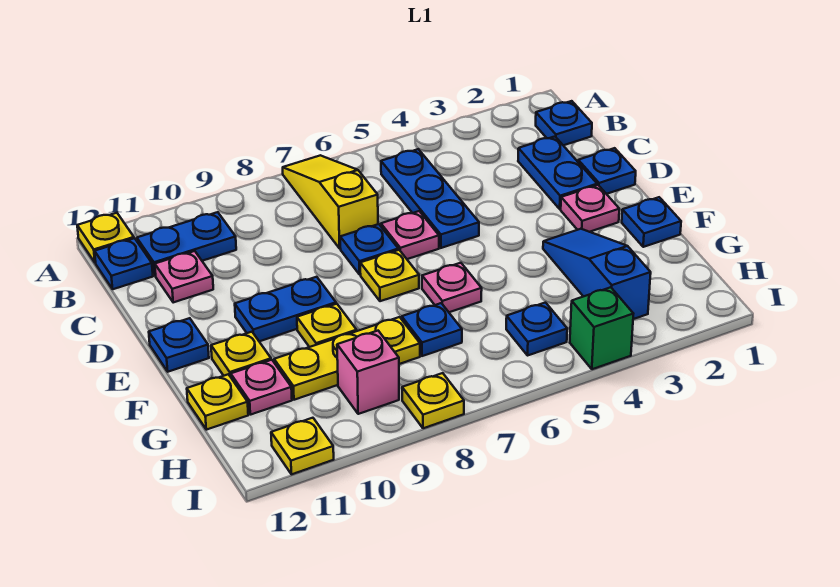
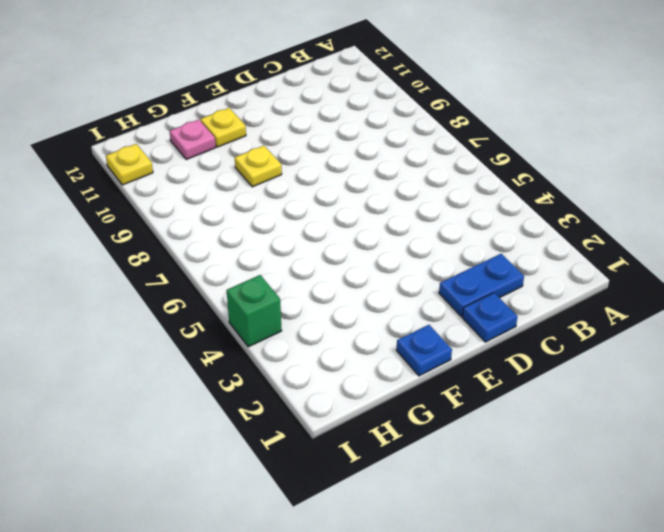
none -> yellow slope A7:C7 level 1 top C
none -> yellow plate A12 level 1
none -> blue plate B1 level 1

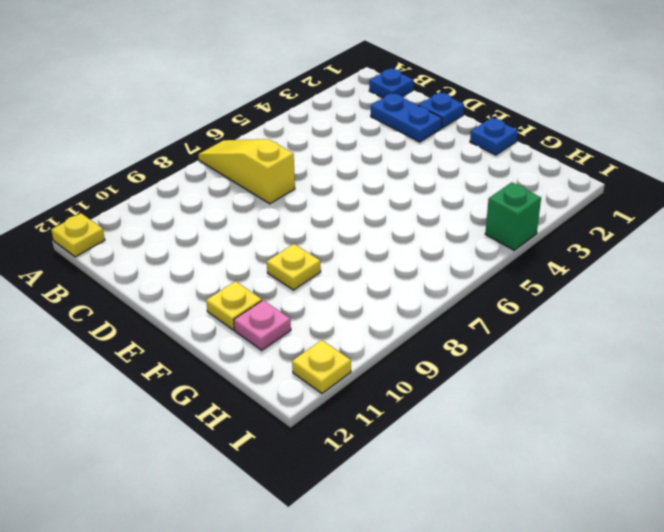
none -> blue plate B5:D5 level 1
none -> blue plate B10:B11 level 1
none -> blue plate B12 level 1

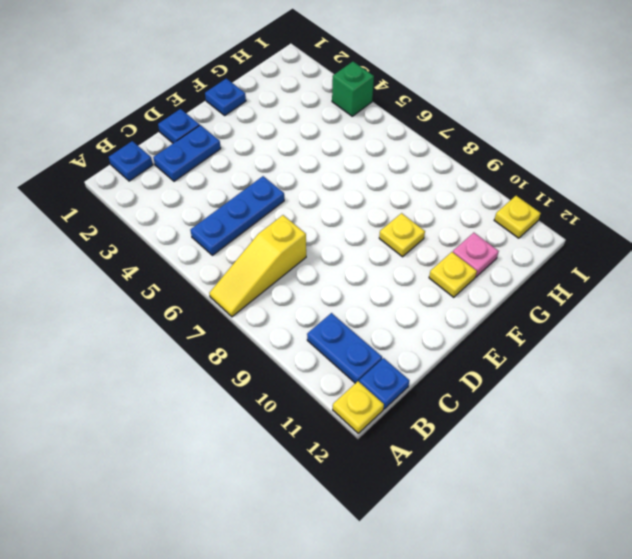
none -> pink plate C11 level 1
none -> pink plate D6 level 1
none -> blue plate D7 level 1

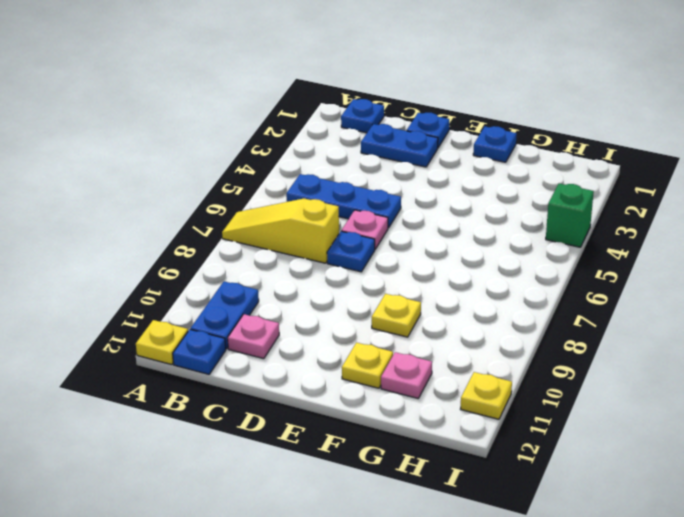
none -> pink plate E2 level 1
none -> yellow plate E7 level 1
none -> blue plate E9:E10 level 1

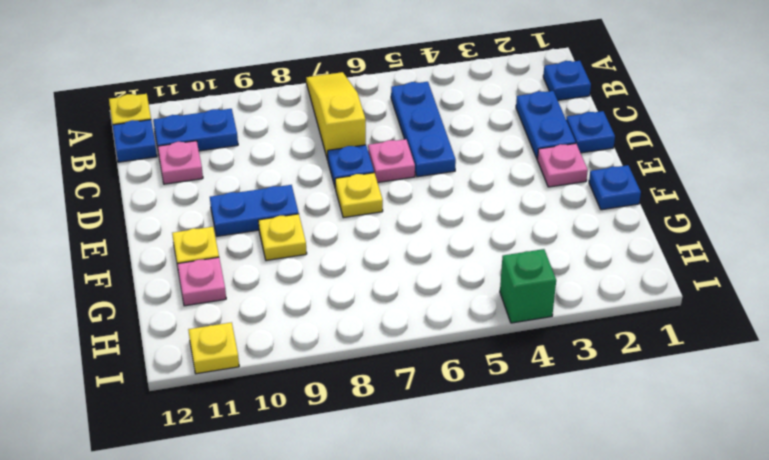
none -> blue plate E12 level 1
none -> blue slope F3:H3 level 1 top H
none -> pink plate F6 level 1

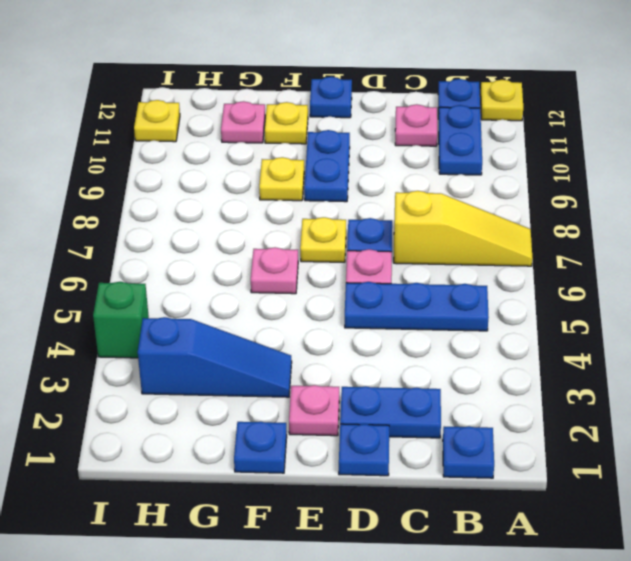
none -> blue plate G7 level 1
none -> yellow plate G8:G10 level 1
none -> yellow plate G12 level 1

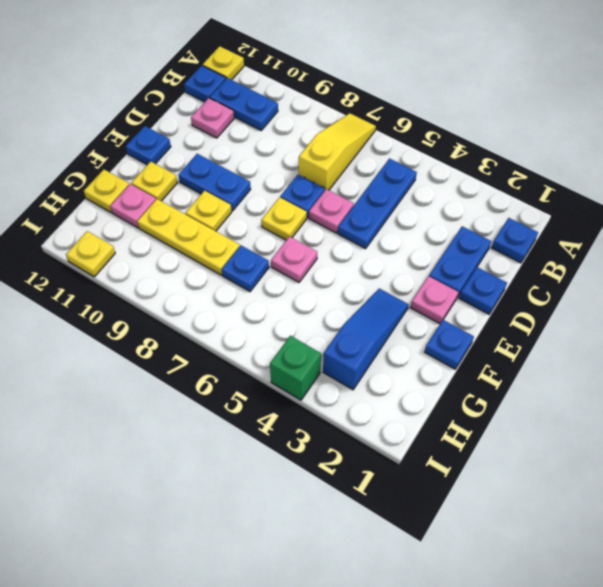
none -> blue plate H5 level 1
none -> pink brick H9 level 1
none -> yellow plate I8 level 1

